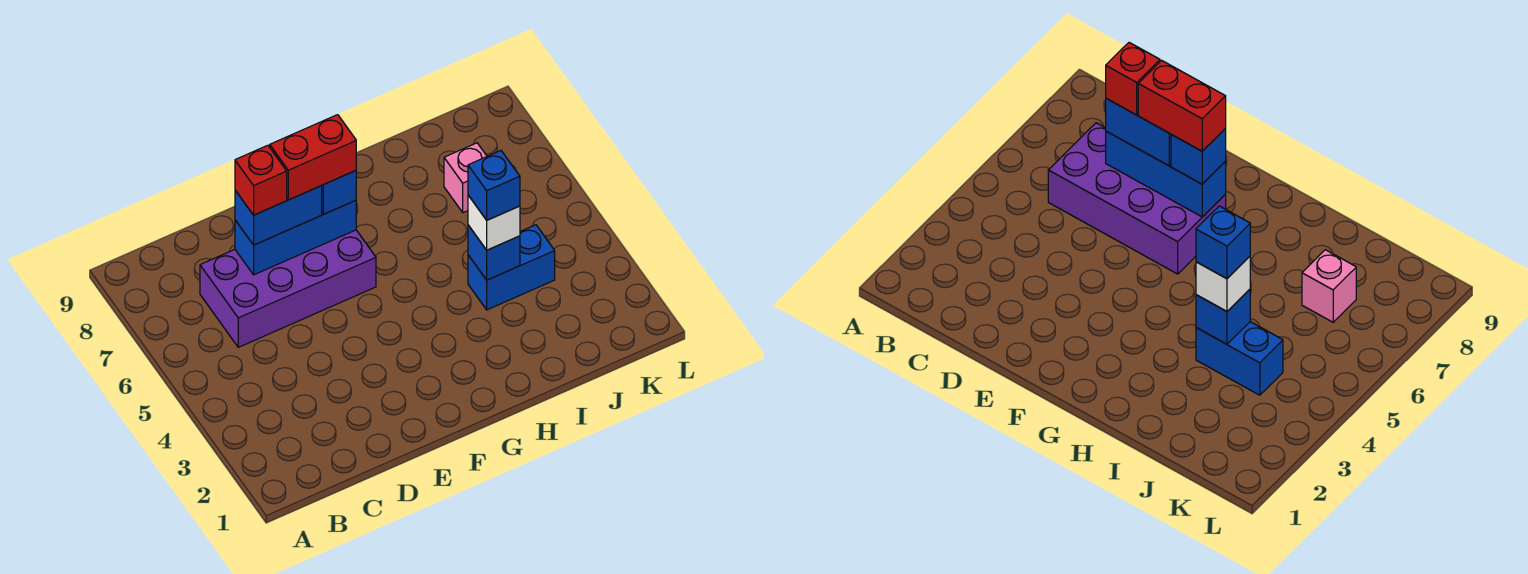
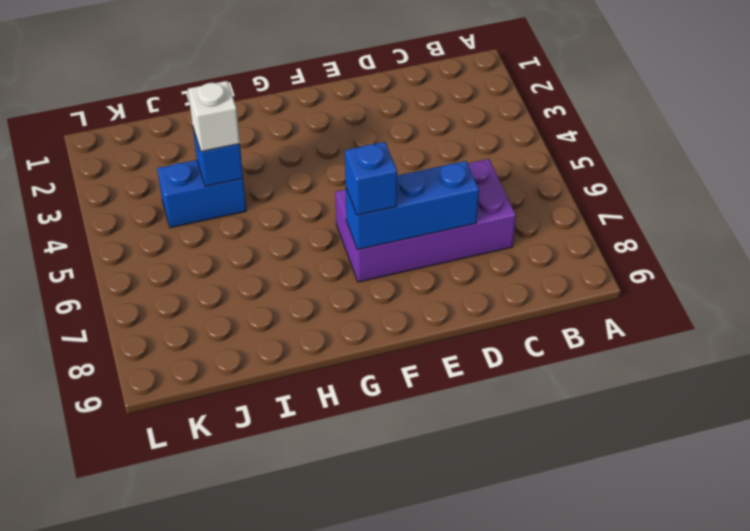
none -> pink brick J7 level 1
none -> blue brick D7:E7 level 3

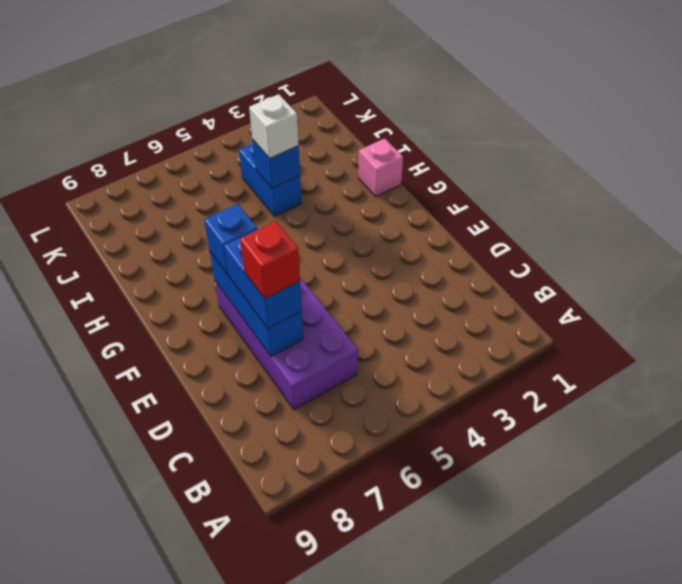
pink brick H1 level 1 -> pink brick J7 level 1
none -> red brick E7:F7 level 4
none -> blue brick I4 level 4

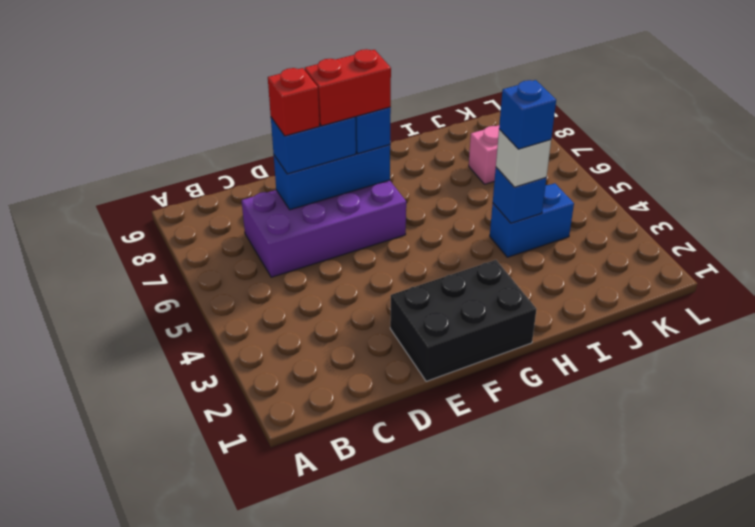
black brick E1:G2 level 1 -> none

